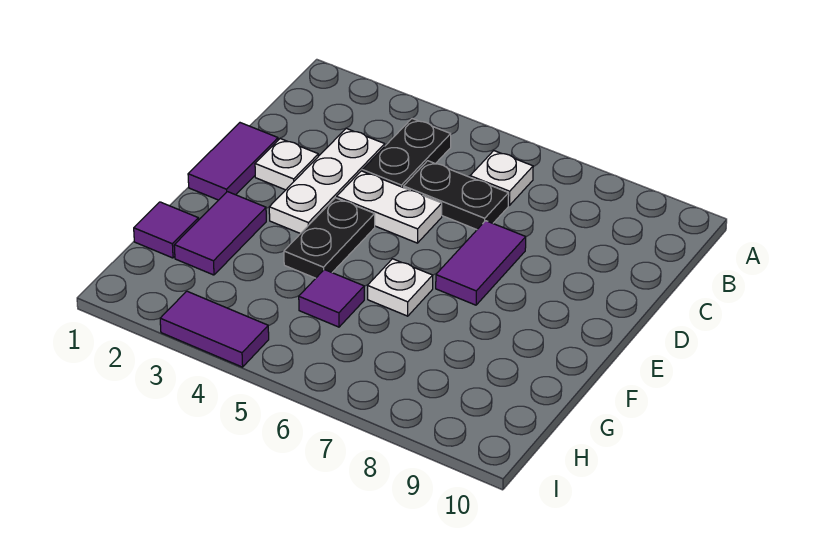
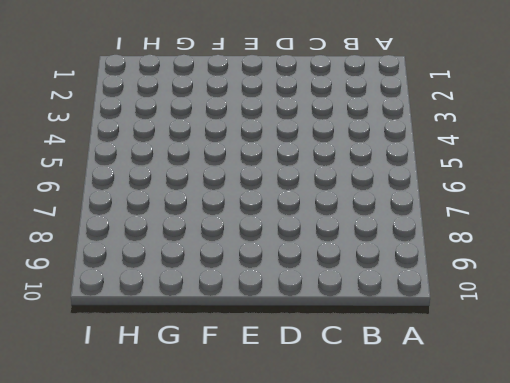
none -> black plate B4:C4 level 1
none -> white plate B6 level 1
none -> white plate C3:E3 level 1

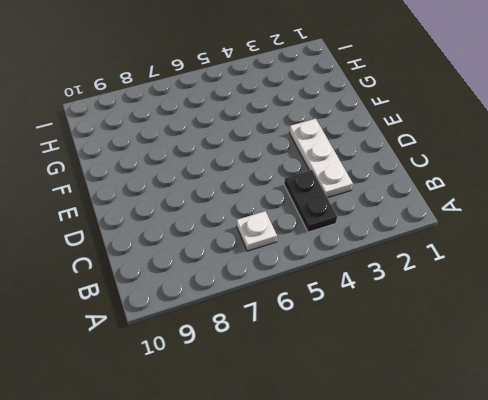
none -> black plate C5:C6 level 1
none -> purple tile D1:E1 level 1
none -> white plate D2 level 1

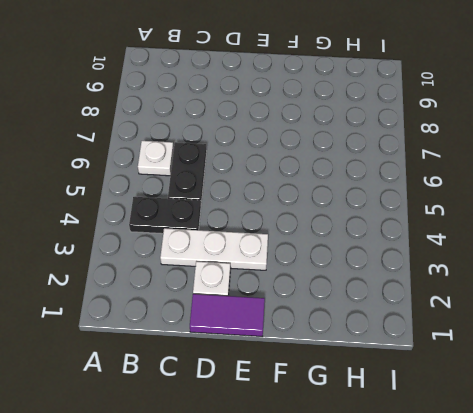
none -> white plate D4:D5 level 1
none -> purple tile D7:E7 level 1
none -> black plate E4:F4 level 1

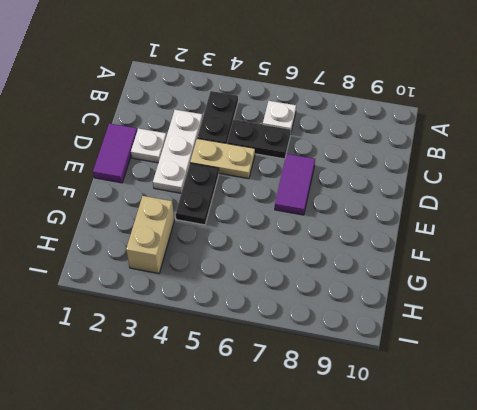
tan plate D4:D5 level 1 -> white plate D4:D5 level 1
tan brick G3:H3 level 1 -> none
none -> purple tile F2:G2 level 1
none -> white plate F6 level 1
none -> purple tile G1 level 1

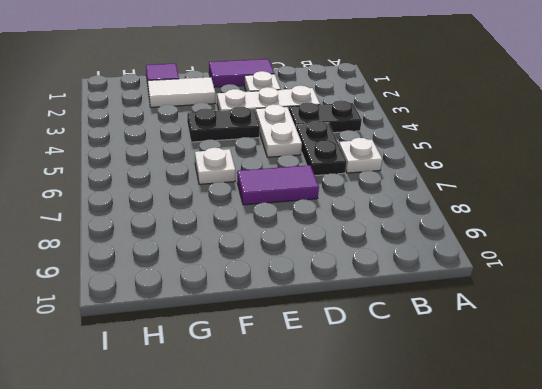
white tile F2:G2 level 1 -> purple tile F2:G2 level 1
none -> purple tile G5 level 1
none -> purple tile I3:I4 level 1

